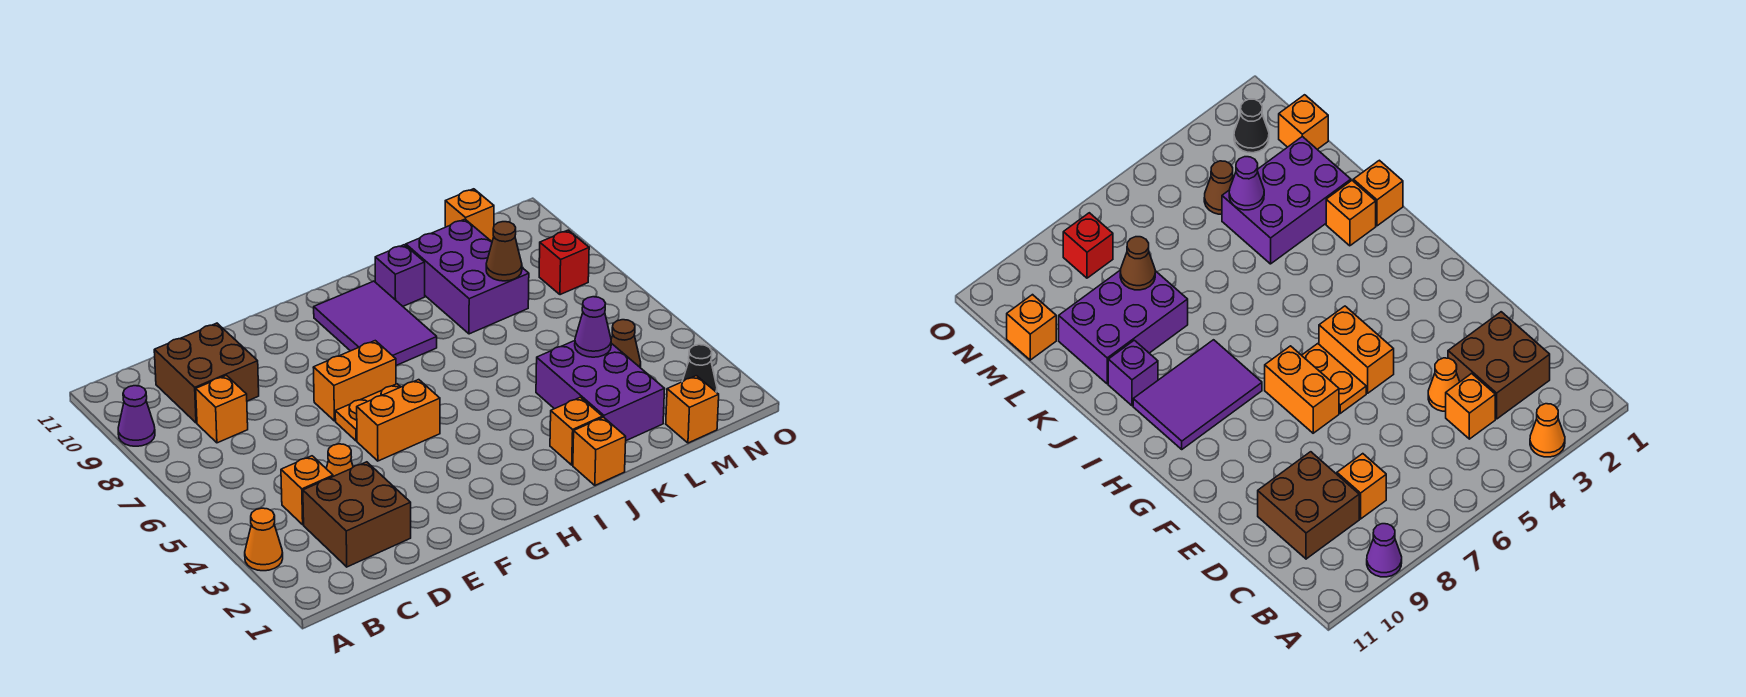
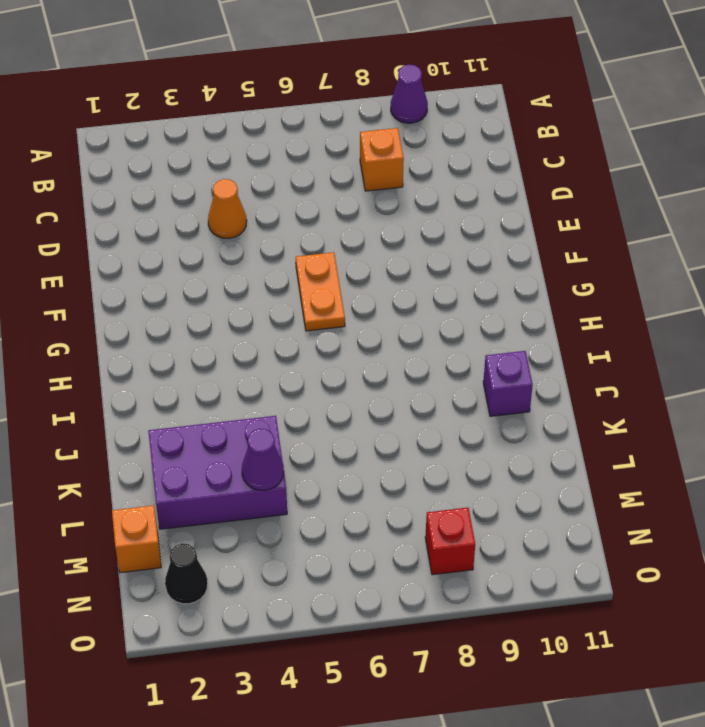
none -> orange cone A3 level 1
none -> brown brick C2:D3 level 1
none -> orange brick C4 level 1

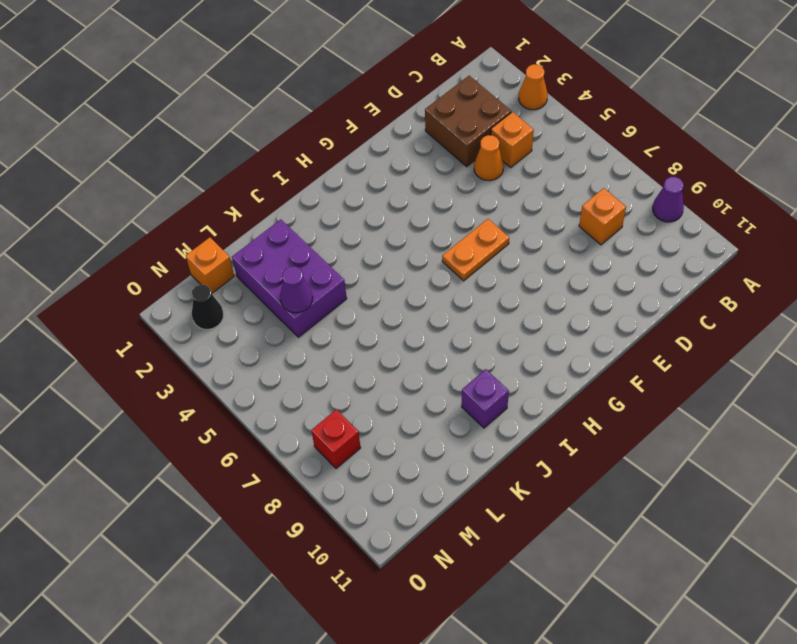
none -> brown brick C9:D10 level 1
none -> orange brick F5:G5 level 1
none -> orange brick F7:G7 level 1

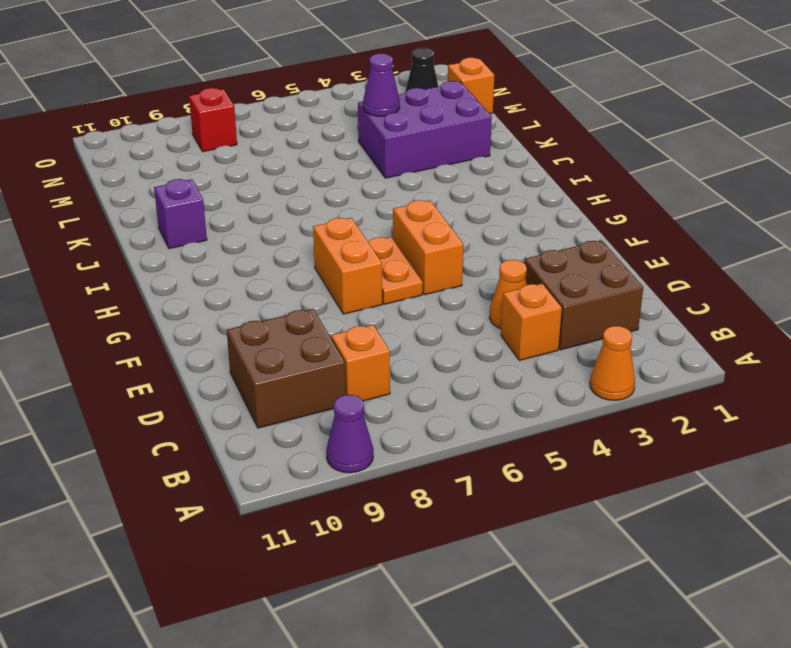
none -> purple tile H8:I10 level 1
none -> orange brick J1 level 1
none -> orange brick J2 level 1

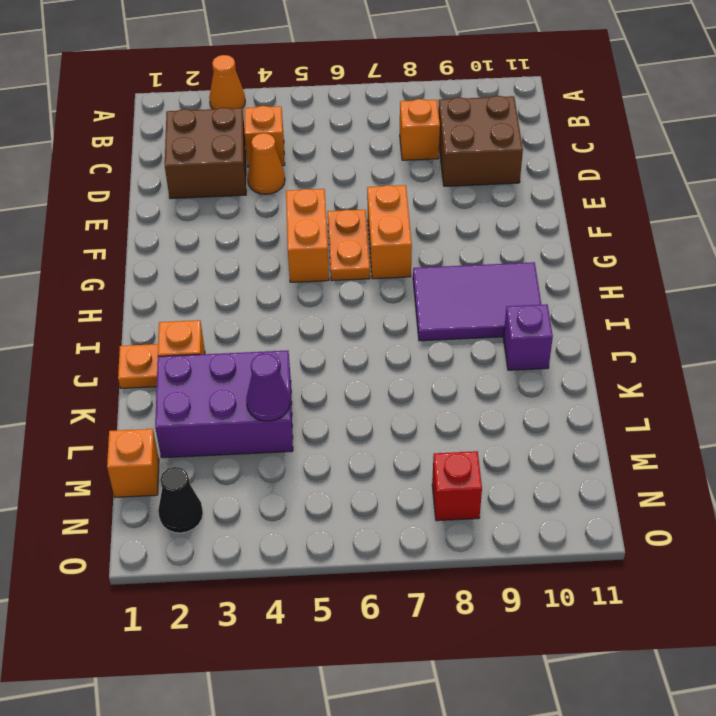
orange plate J1 level 1 -> orange brick J1 level 1
none -> purple cone A9 level 1
none -> purple brick K8:L10 level 1
none -> brown cone M4 level 1

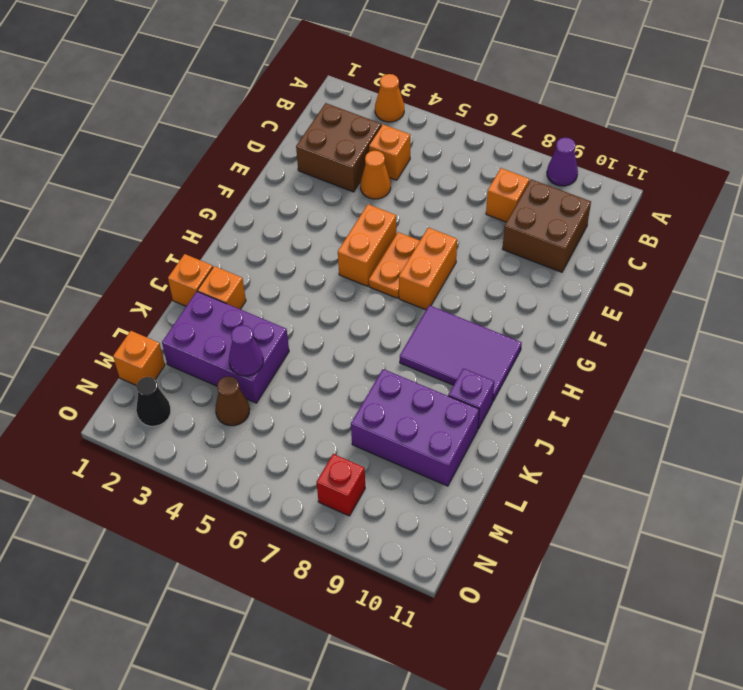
none -> orange brick M11 level 1
none -> brown cone L8 level 2

